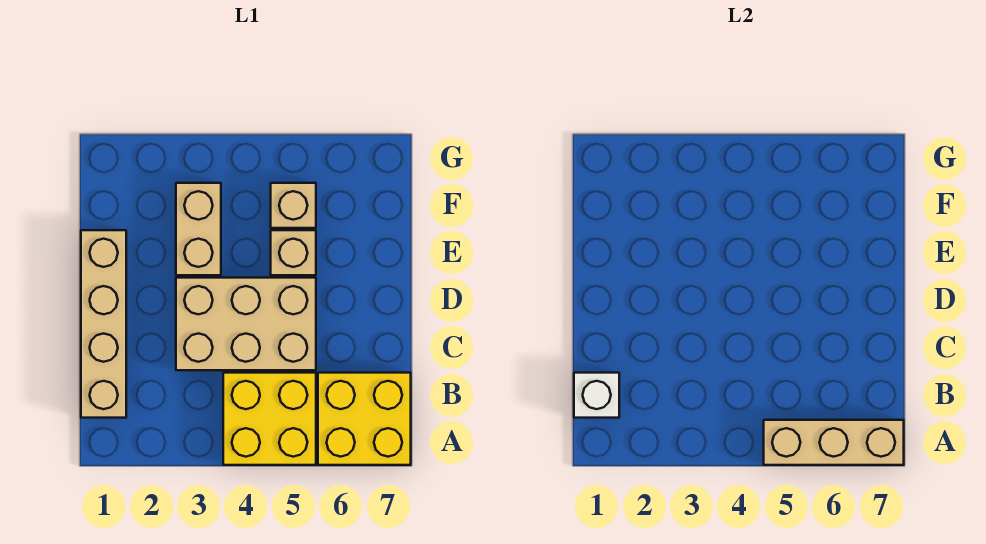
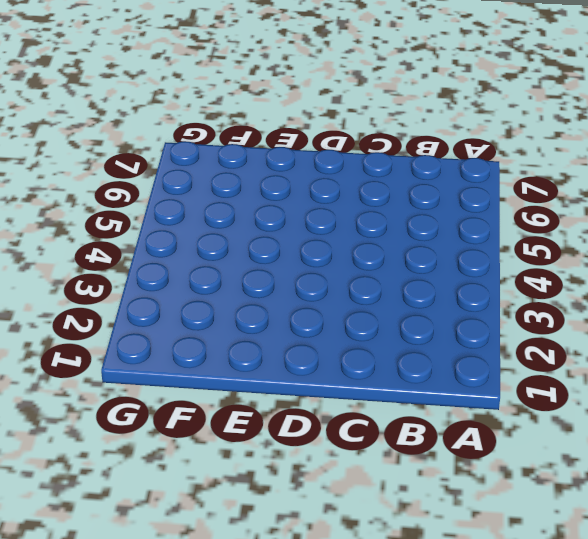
none -> yellow brick A4:B5 level 1
none -> yellow brick A6:B7 level 1

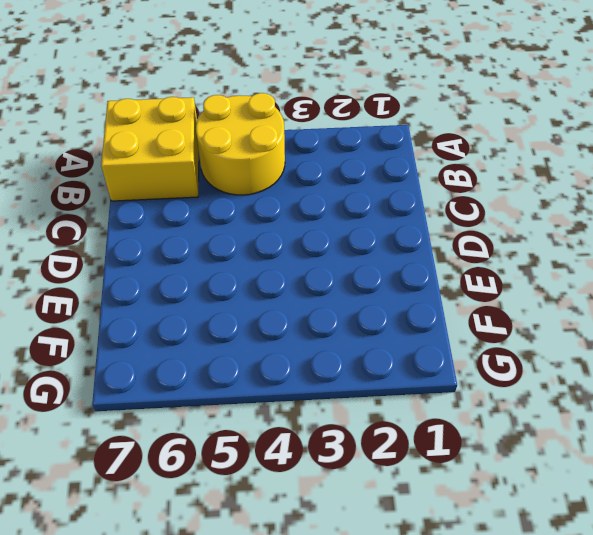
yellow round brick A4:B5 level 1 -> yellow brick A4:B5 level 1
none -> tan brick B1:E1 level 1
none -> tan brick C3:D5 level 1

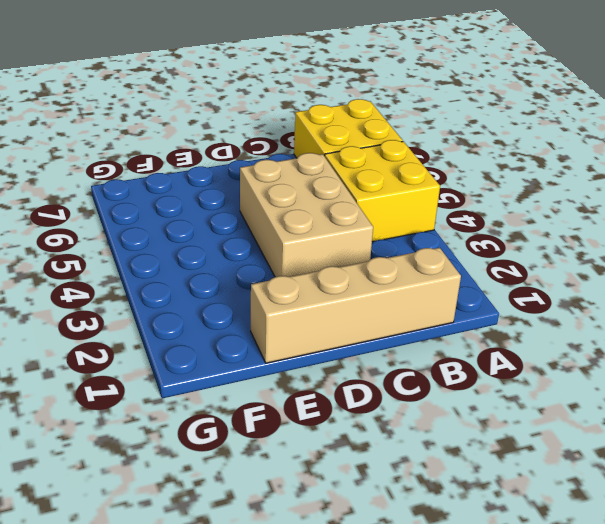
none -> tan brick E3:F3 level 1
none -> tan brick E5 level 1

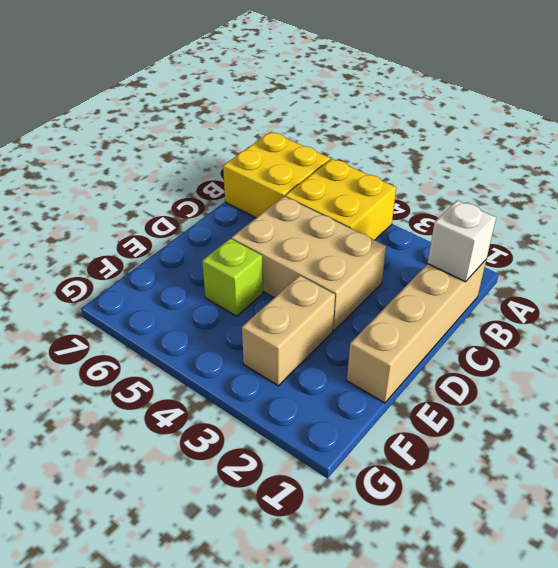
lime brick E5 level 1 -> tan brick E5 level 1
none -> tan brick F5 level 1
none -> tan brick A5:A7 level 2

